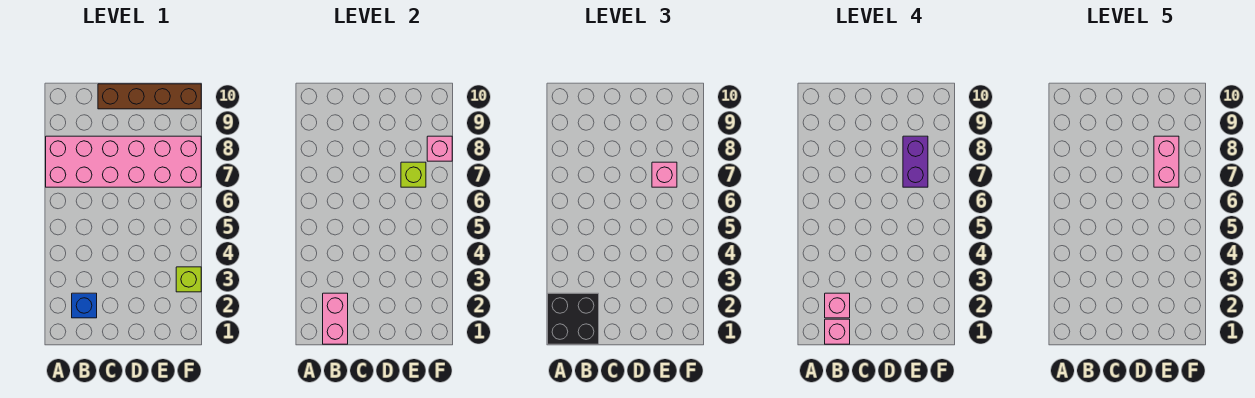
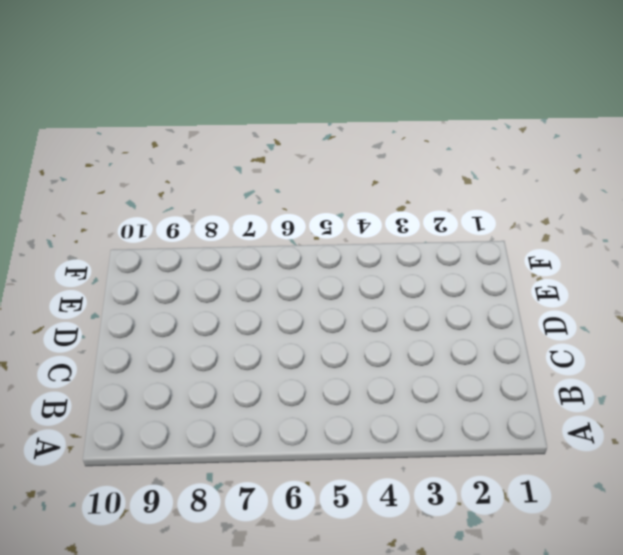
none -> pink brick A7:F8 level 1
none -> blue brick B2 level 1
none -> brown brick C10:F10 level 1

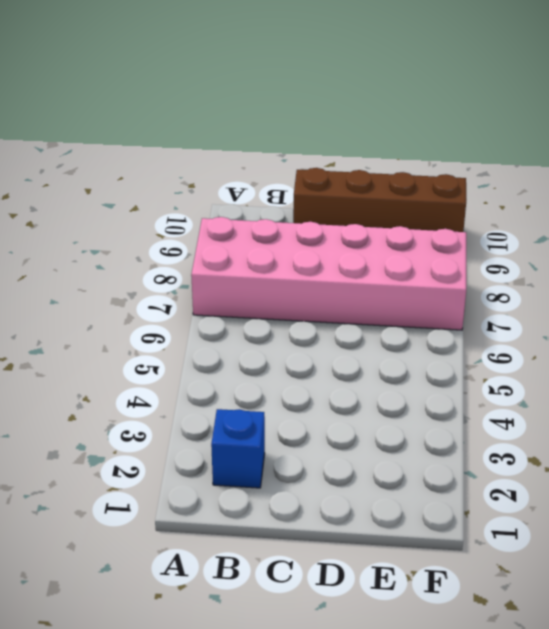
none -> lime brick F3 level 1
none -> pink brick B1:B2 level 2
none -> lime brick E7 level 2

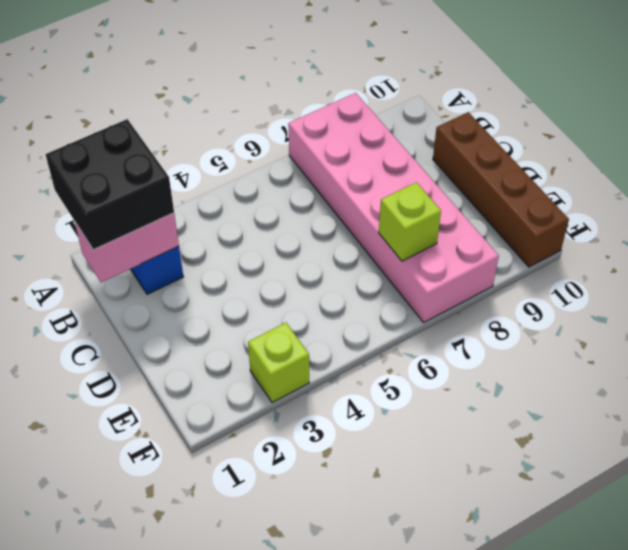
none -> pink brick F8 level 2
none -> pink brick E7 level 3
none -> pink brick B1 level 4

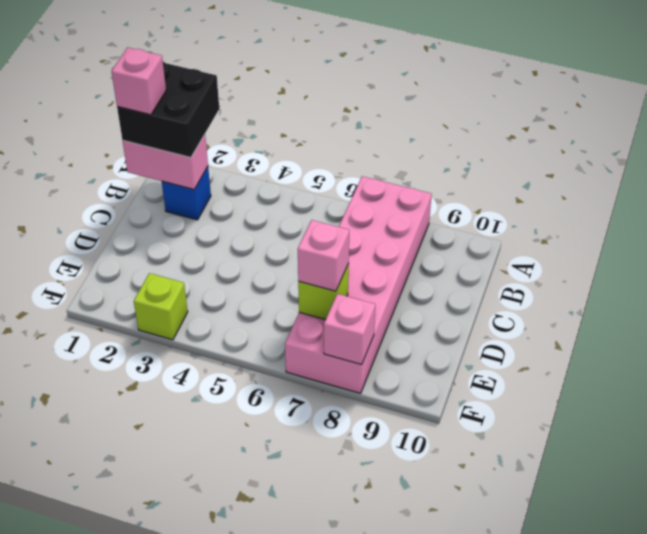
none -> brown brick C10:F10 level 1
none -> pink brick B2 level 4
none -> purple brick E7:E8 level 4

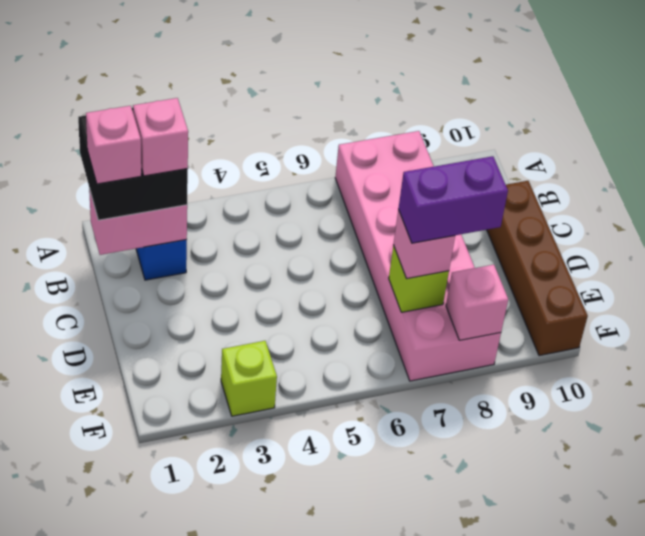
none -> pink brick E7:E8 level 5

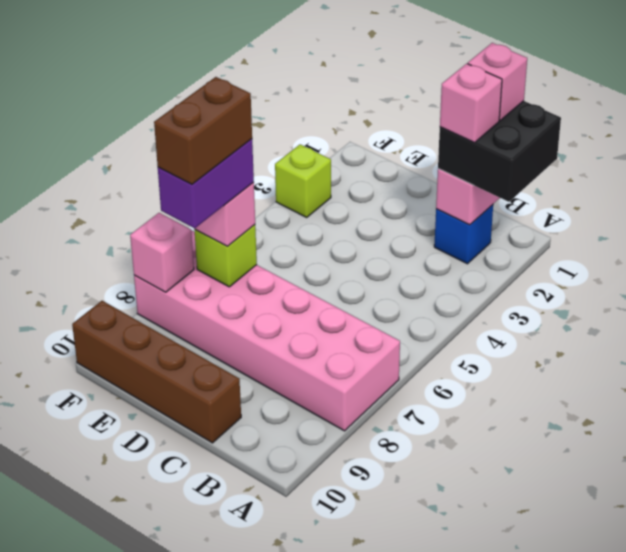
brown brick E7:E8 level 5 -> pink brick E7:E8 level 5

